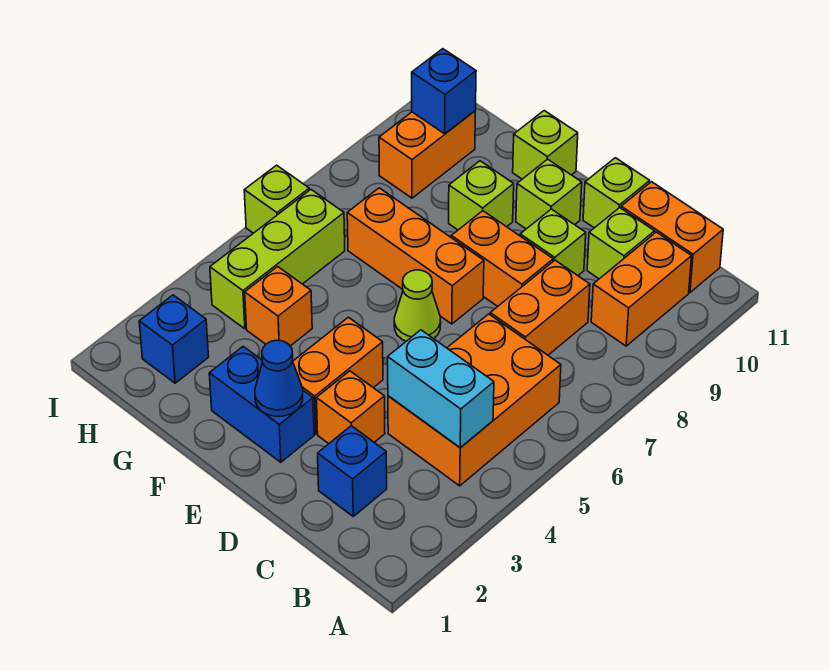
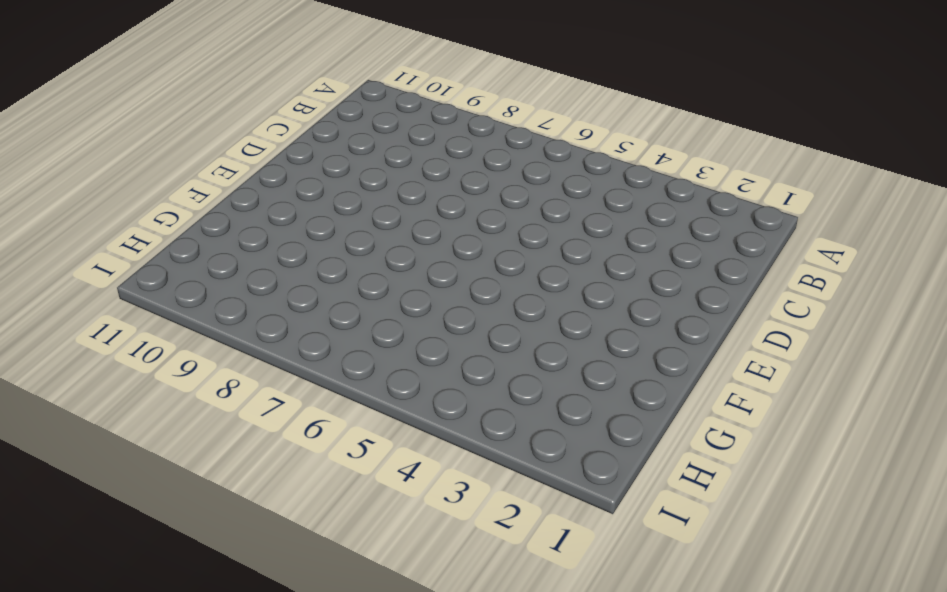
none -> orange brick B4:C6 level 1
none -> orange brick B9:B10 level 1
none -> orange brick B11:C11 level 1

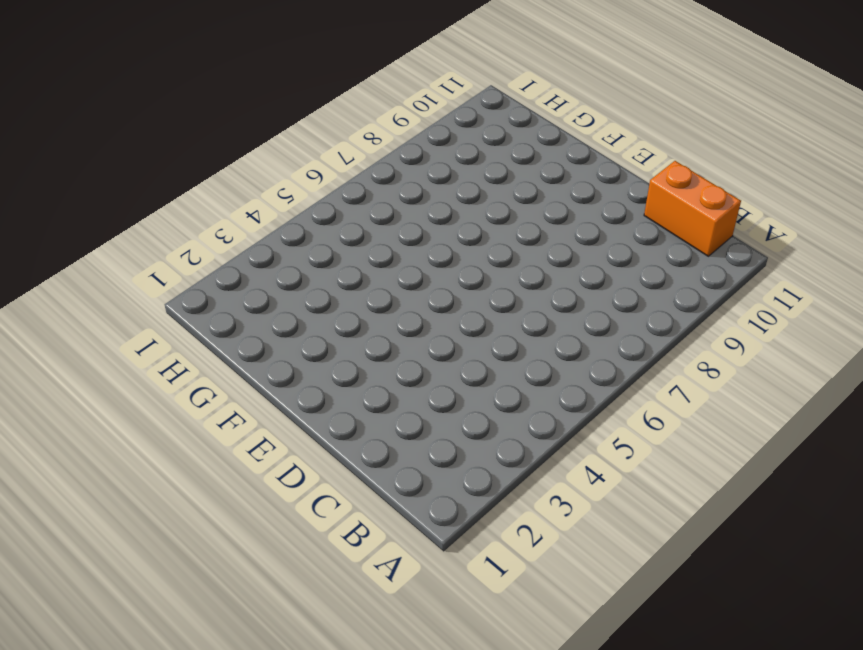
none -> orange brick B4:C6 level 1
none -> orange brick B9:B10 level 1
none -> blue brick C2 level 1

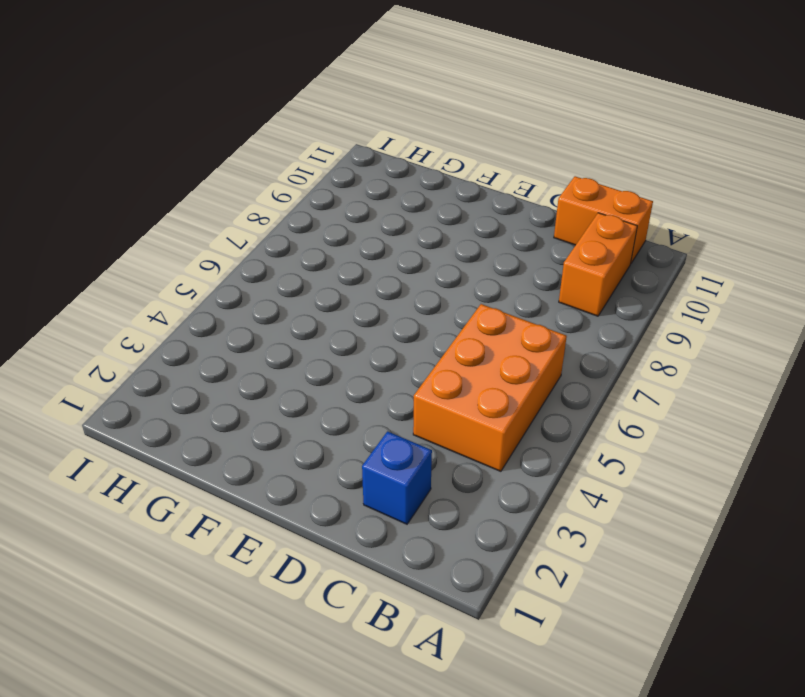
none -> orange brick C7:C8 level 1
none -> lime brick C10 level 1
none -> orange brick D3 level 1

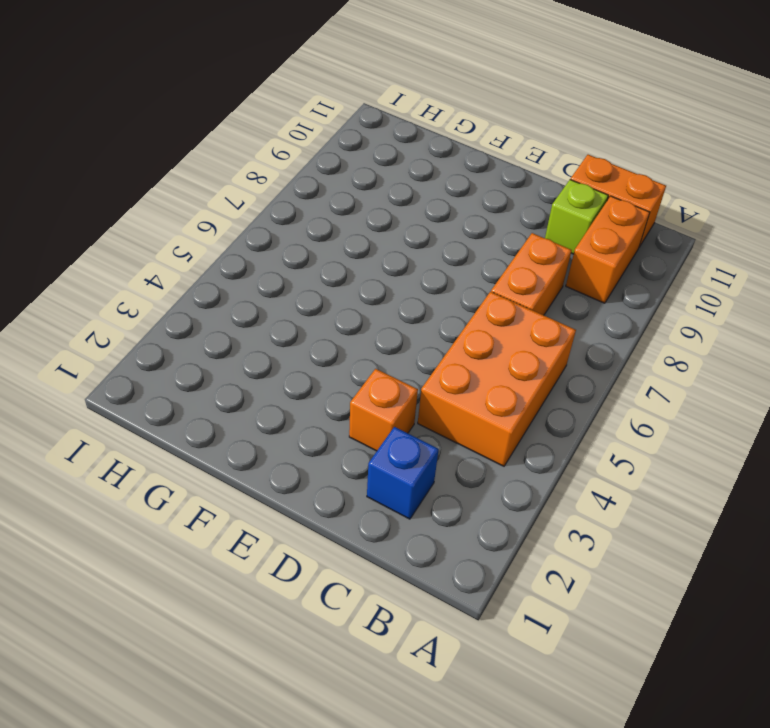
none -> orange brick D8:E8 level 1
none -> lime brick D9 level 1
none -> lime brick D11 level 1

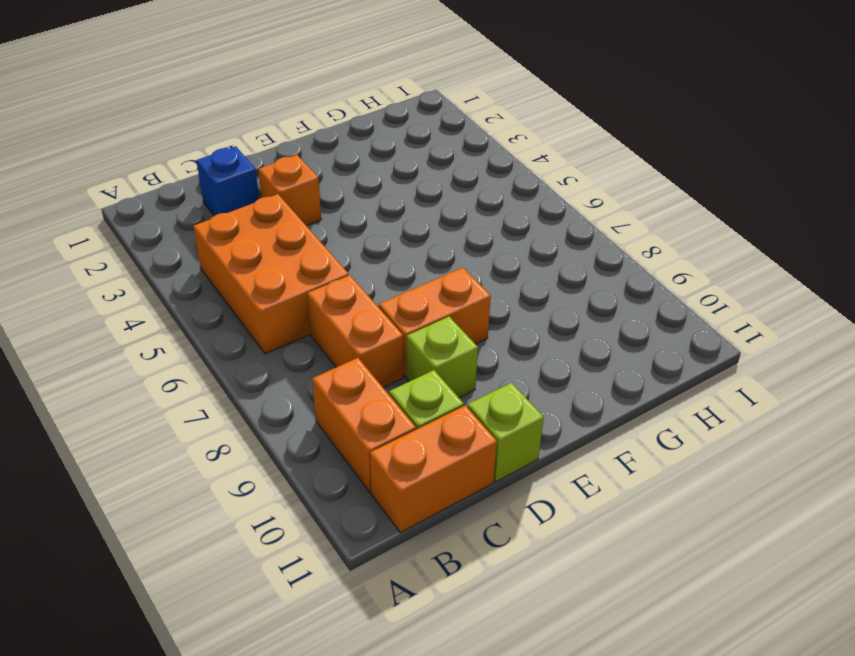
none -> blue brick E2:F2 level 1
none -> orange brick E3:E4 level 1
none -> lime cone E6 level 1

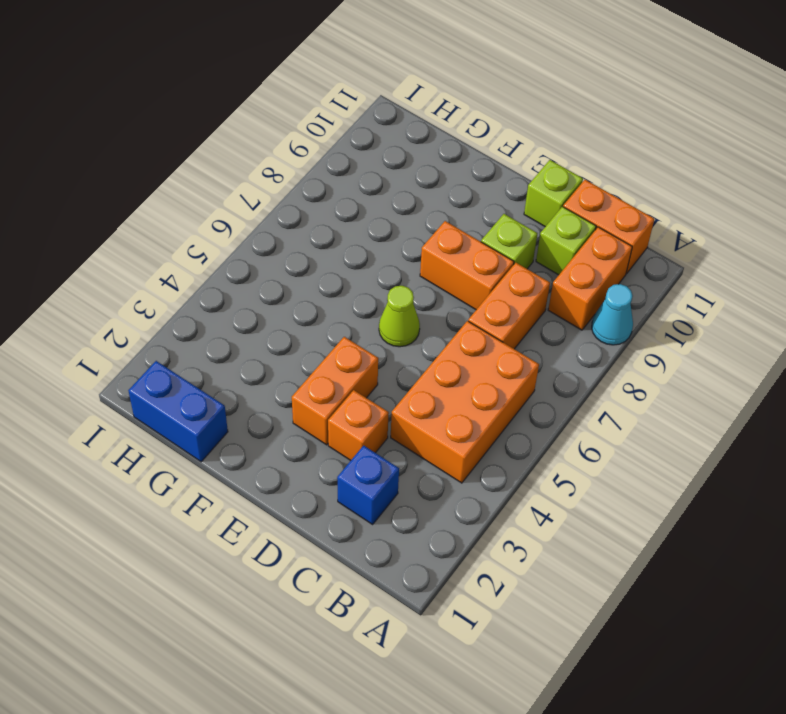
cyan cone A9 level 1 -> none
blue brick G1:H1 level 1 -> blue brick E2:F2 level 1
none -> orange brick E7:G7 level 1
none -> lime brick E10 level 1
none -> lime brick F9 level 1

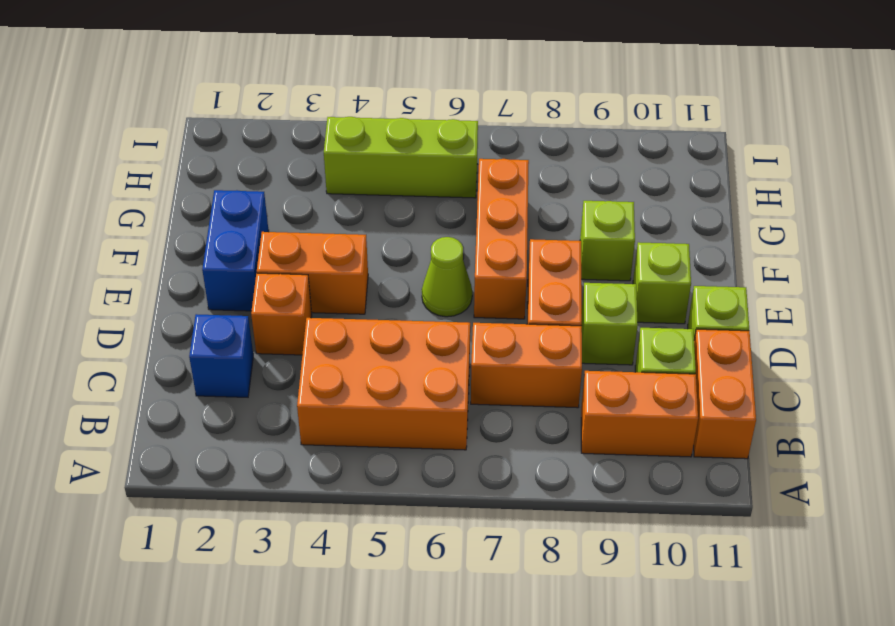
none -> lime brick F11 level 1
none -> orange brick G4 level 1
none -> blue brick H2 level 1

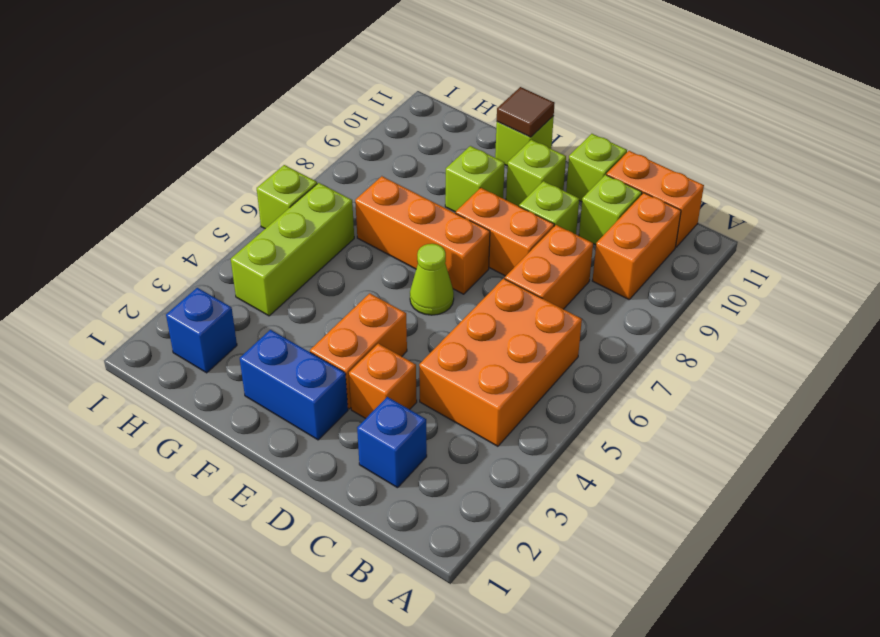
brown tile F11 level 2 -> none
none -> orange brick G4 level 1
none -> orange brick H9:H10 level 1
none -> cyan brick B4:C4 level 2

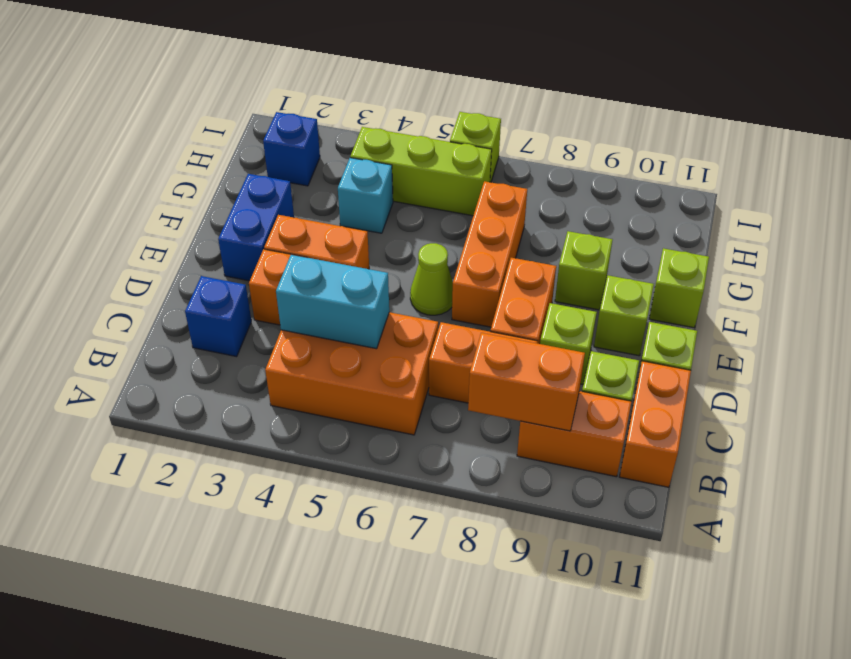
orange brick B8:B9 level 2 -> orange brick H9:H10 level 1
cyan brick C4:C5 level 2 -> cyan brick B4:C4 level 2
cyan brick G4 level 1 -> orange brick G4 level 1
none -> blue cone E2 level 2
none -> blue brick H10 level 2

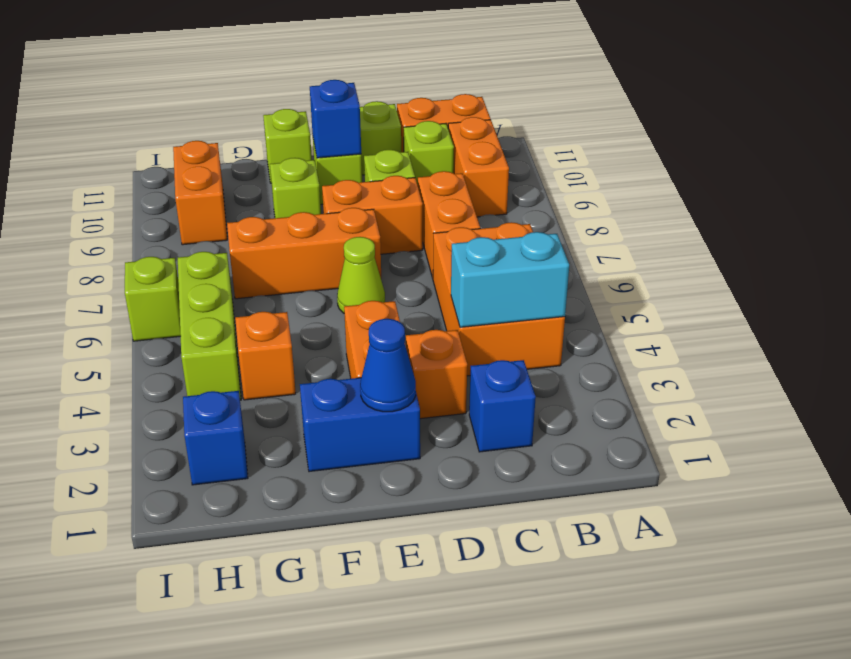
blue brick E10 level 2 -> blue brick H10 level 2

